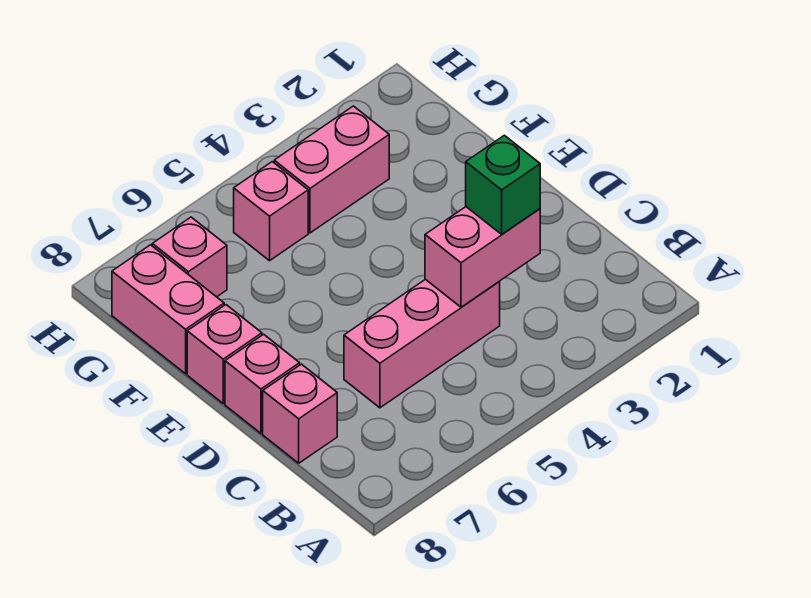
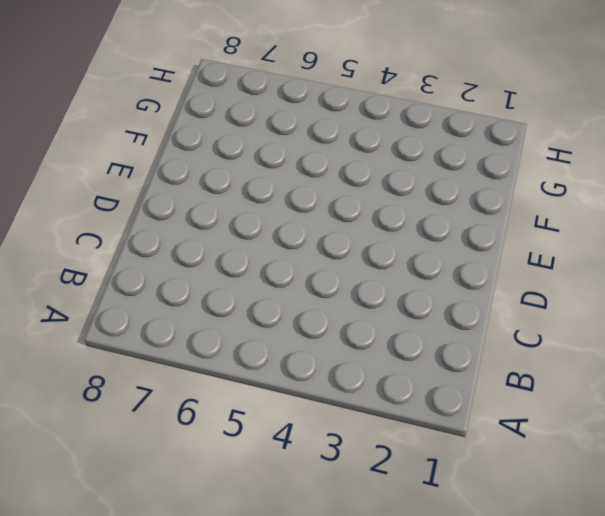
none -> pink brick C4:C6 level 1
none -> pink brick C8 level 1

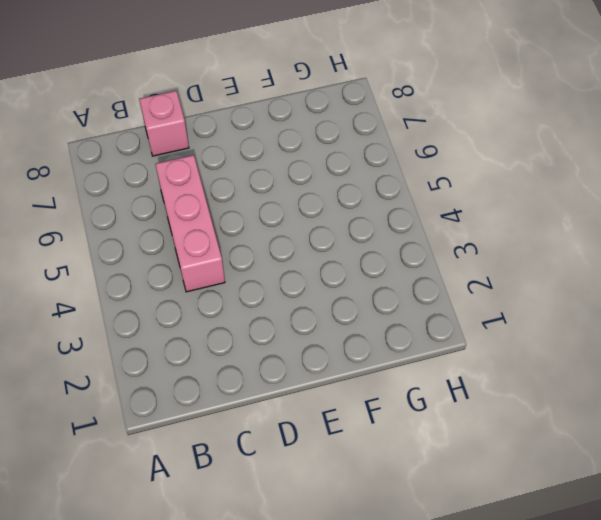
none -> pink brick D8 level 1
none -> pink brick E8 level 1

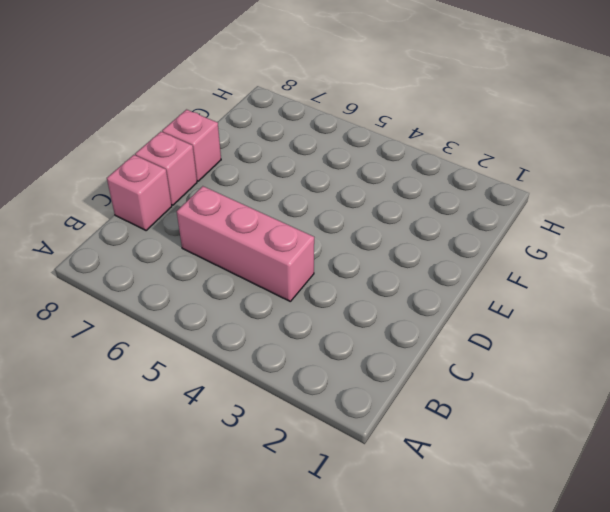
none -> pink brick F8:G8 level 1
none -> pink brick G3:G4 level 1

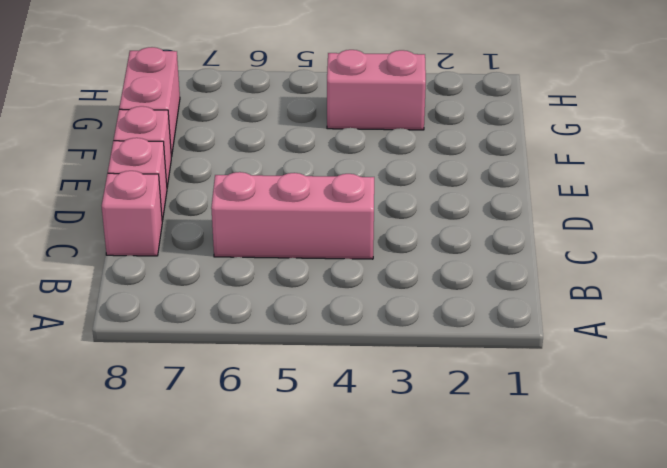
none -> pink brick G5 level 1
none -> pink brick G7 level 1

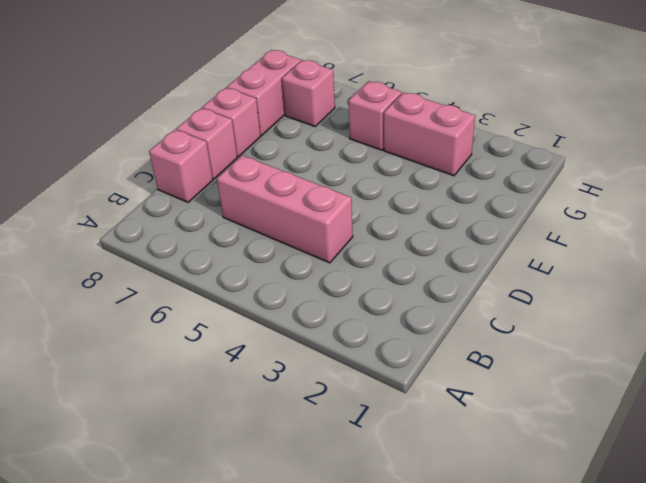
none -> pink brick C3:C4 level 2
none -> green brick C3 level 3

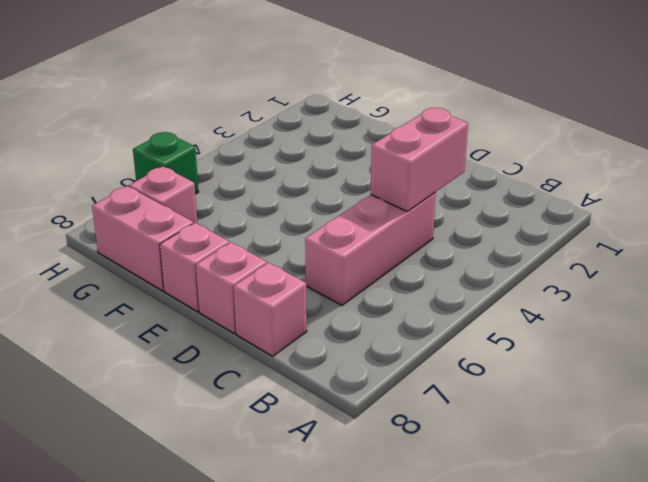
green brick H6 level 1 -> green brick C3 level 3
none -> pink brick G3:G4 level 1
none -> pink brick G5 level 1

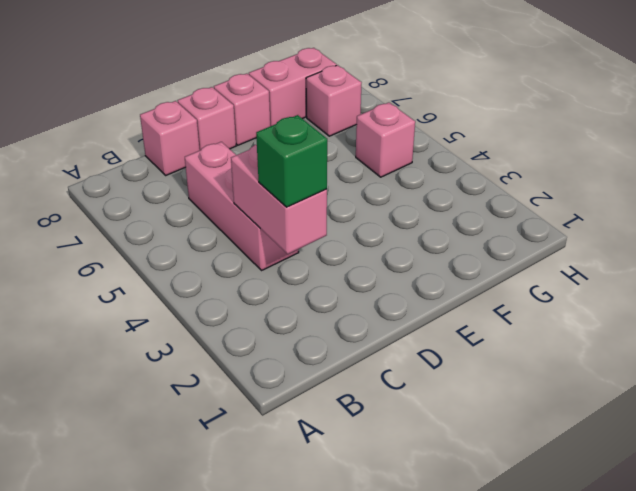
none -> pink brick G3:G4 level 1

